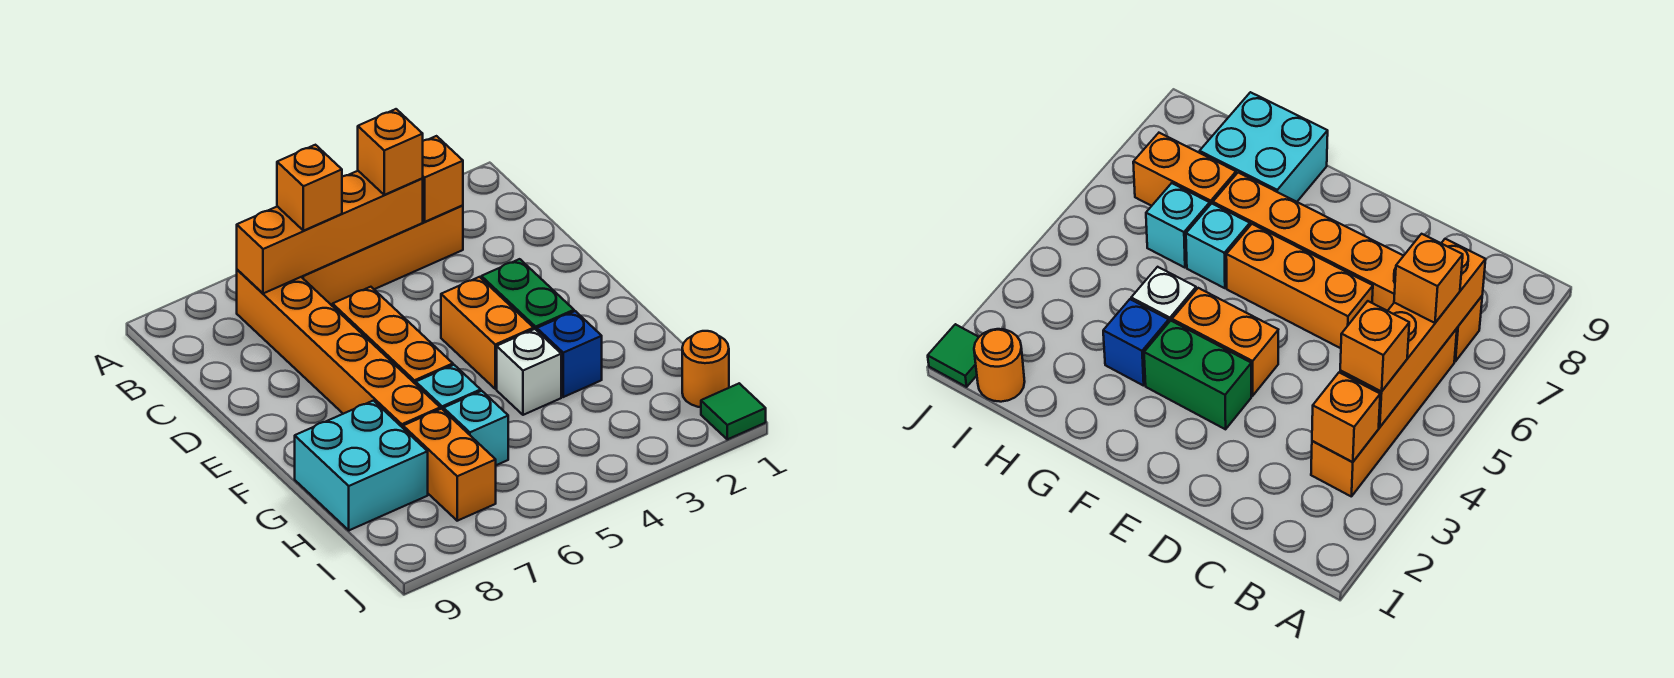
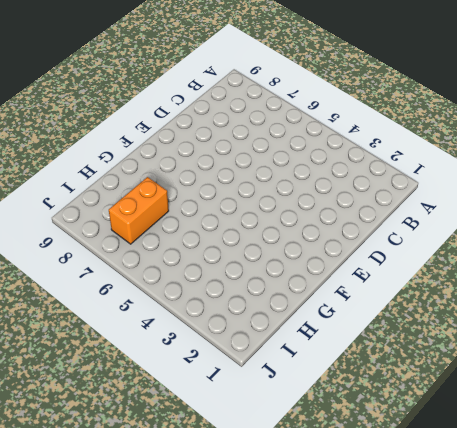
none -> orange brick B3:B6 level 1
none -> orange brick B7:G7 level 1
none -> orange brick D6:F6 level 1

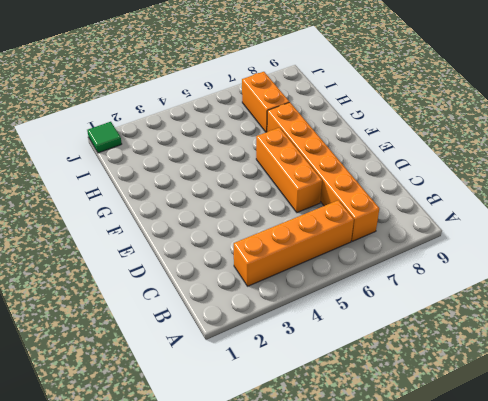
none -> green brick E3:F3 level 1
none -> orange brick E4:F4 level 1
none -> blue brick G3 level 1

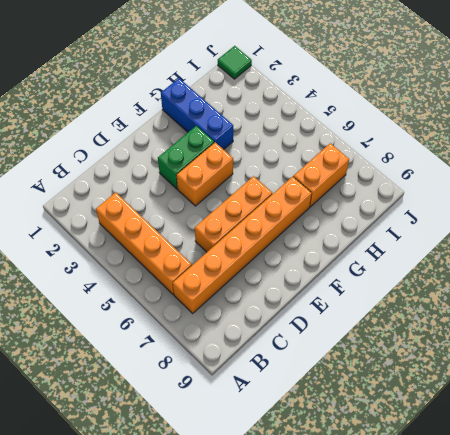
blue brick G1:G3 level 1 -> blue brick G3 level 1
none -> white brick G4 level 1
none -> cyan brick G6 level 1
none -> cyan brick G8:H9 level 1

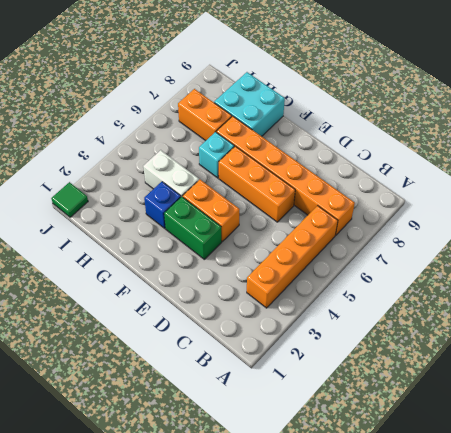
white brick G4:H4 level 1 -> white brick G4 level 1
none -> cyan brick H6 level 1
none -> orange round brick I1 level 1
none -> orange brick B3 level 2

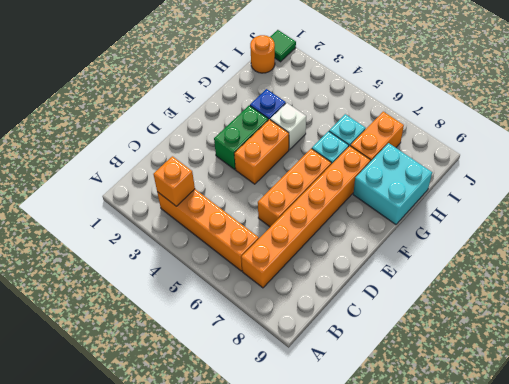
none -> orange brick B4:B7 level 2
none -> orange brick B4 level 3
none -> orange brick B6 level 3

